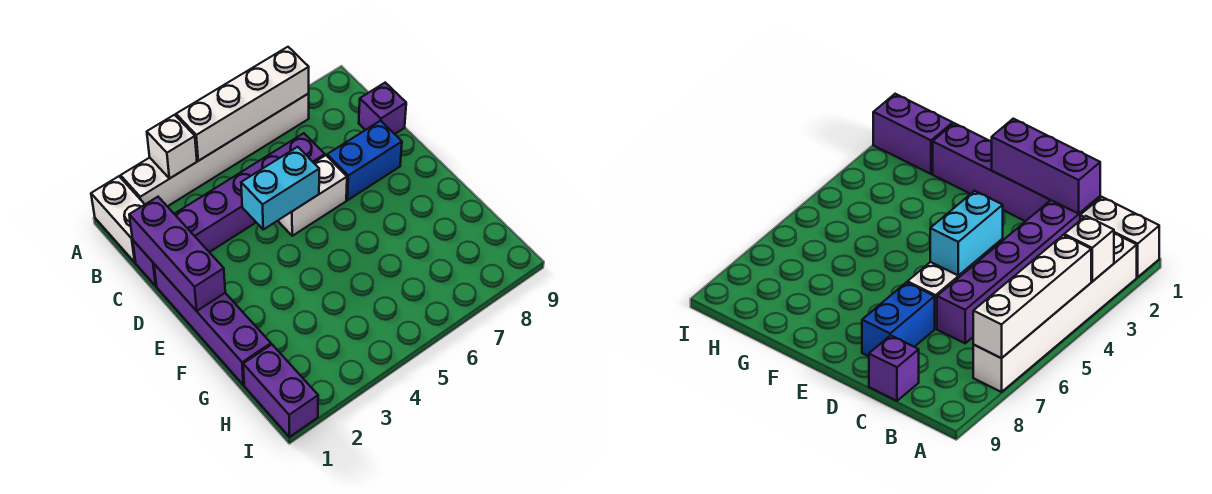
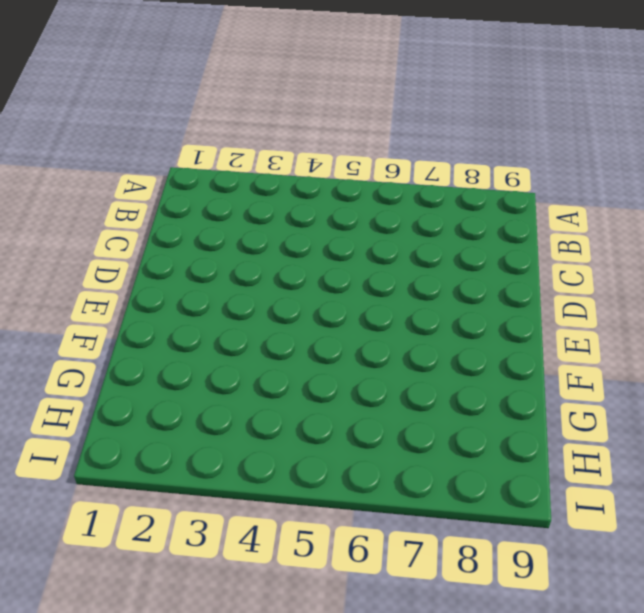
none -> white brick A1:B1 level 1
none -> white brick A2:A7 level 1
none -> purple brick C1:C6 level 1

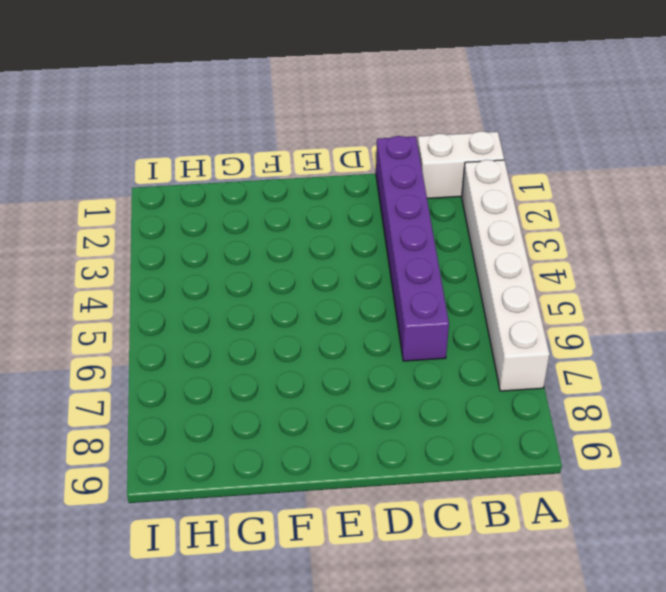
none -> purple brick C9 level 1
none -> purple brick D1:G1 level 1
none -> white brick D5:D6 level 1

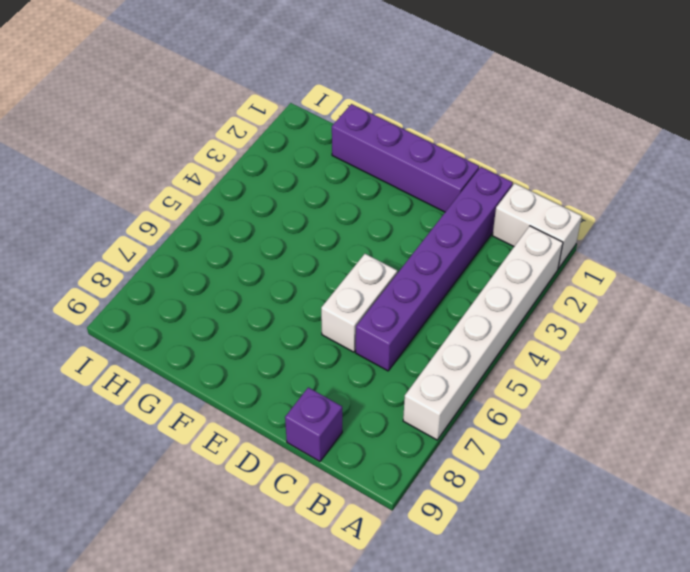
none -> blue brick D7:D8 level 1
none -> purple brick H1:I1 level 1
none -> white brick A3 level 2

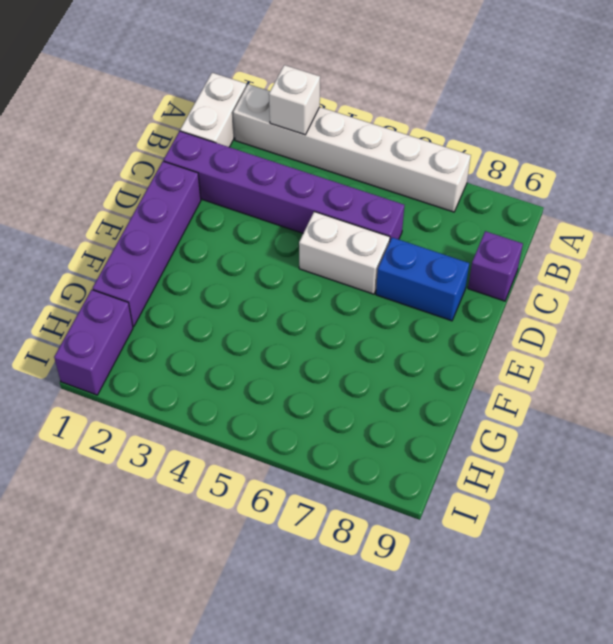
none -> white brick A4:A7 level 2
none -> purple brick C1:E1 level 2
none -> cyan brick D4:D5 level 2

